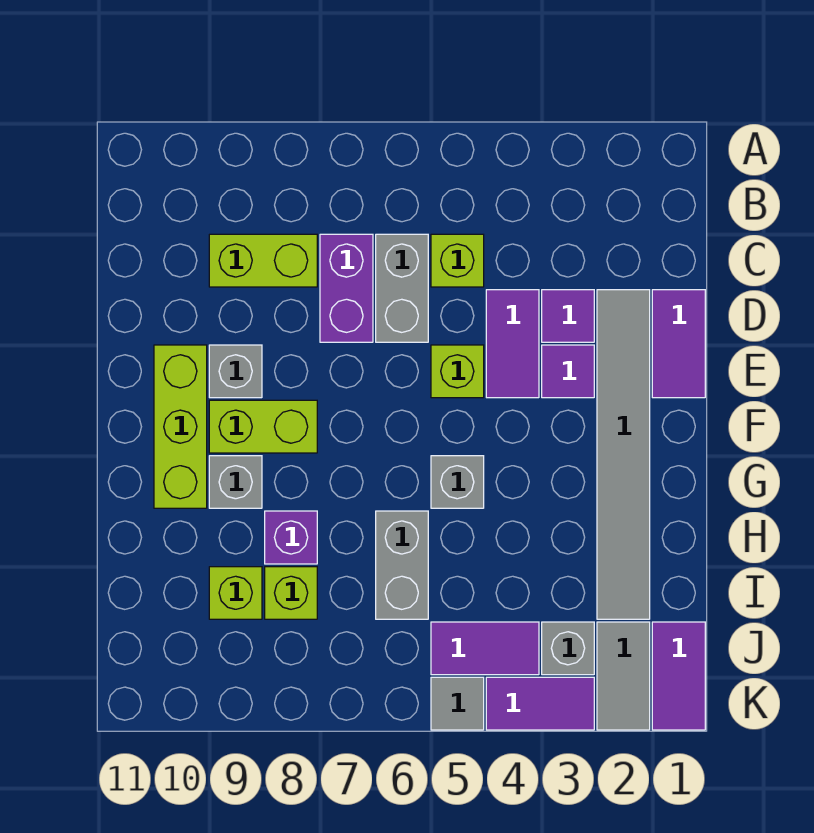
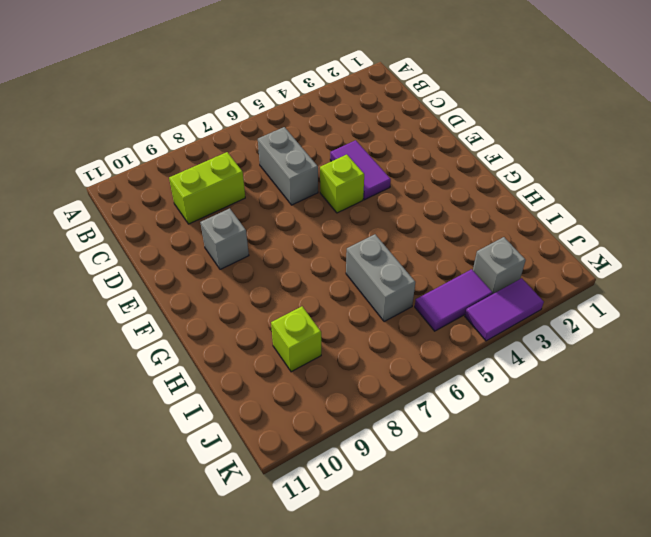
none -> lime brick C5 level 1
none -> purple brick C7:D7 level 1
none -> purple tile D1:E1 level 1

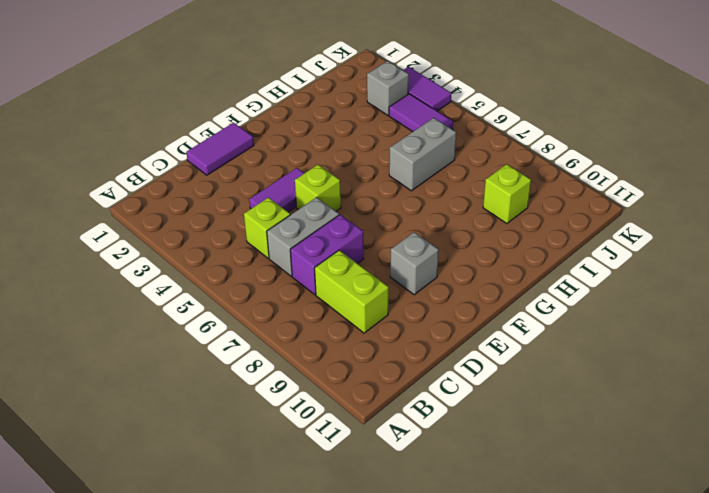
none -> grey tile D2:I2 level 1
none -> purple tile D3 level 1
none -> purple tile E3 level 1

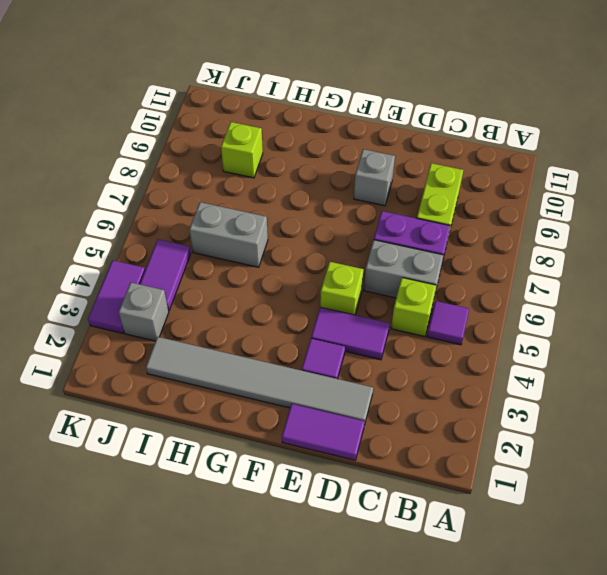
purple tile B5 level 1 -> purple tile D3 level 1
none -> lime brick E10:G10 level 1
none -> lime brick F8:F9 level 1
none -> grey brick G5 level 1

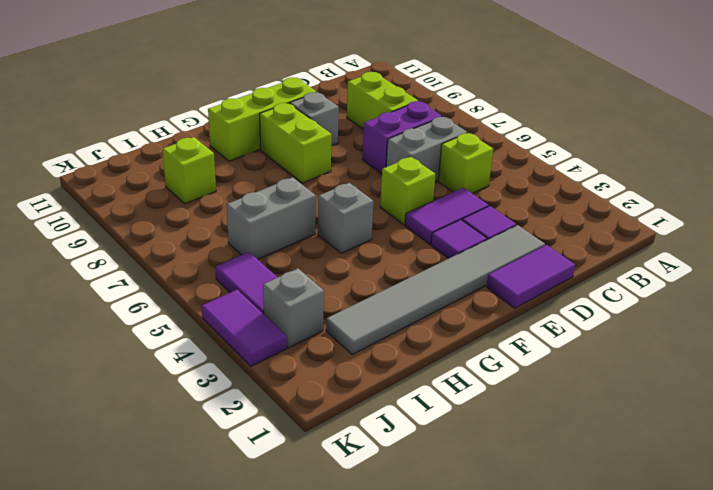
none -> grey brick G9 level 1
none -> purple brick H8 level 1
none -> lime brick I8 level 1

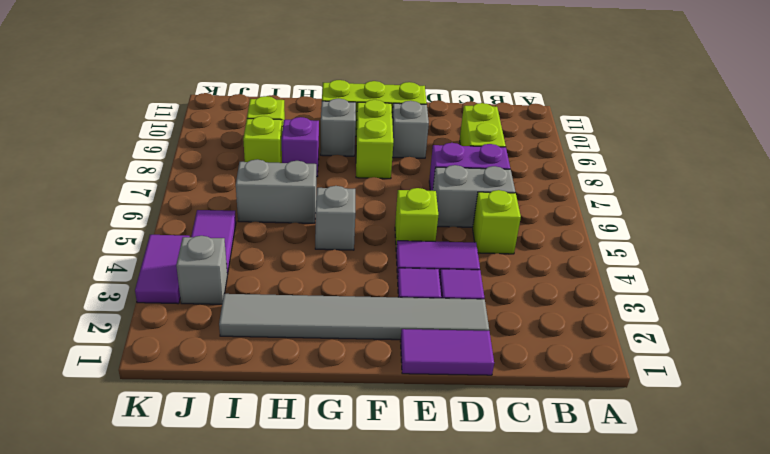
none -> purple tile J1:K1 level 1
none -> grey tile J2:K2 level 1
none -> grey tile K5 level 1

